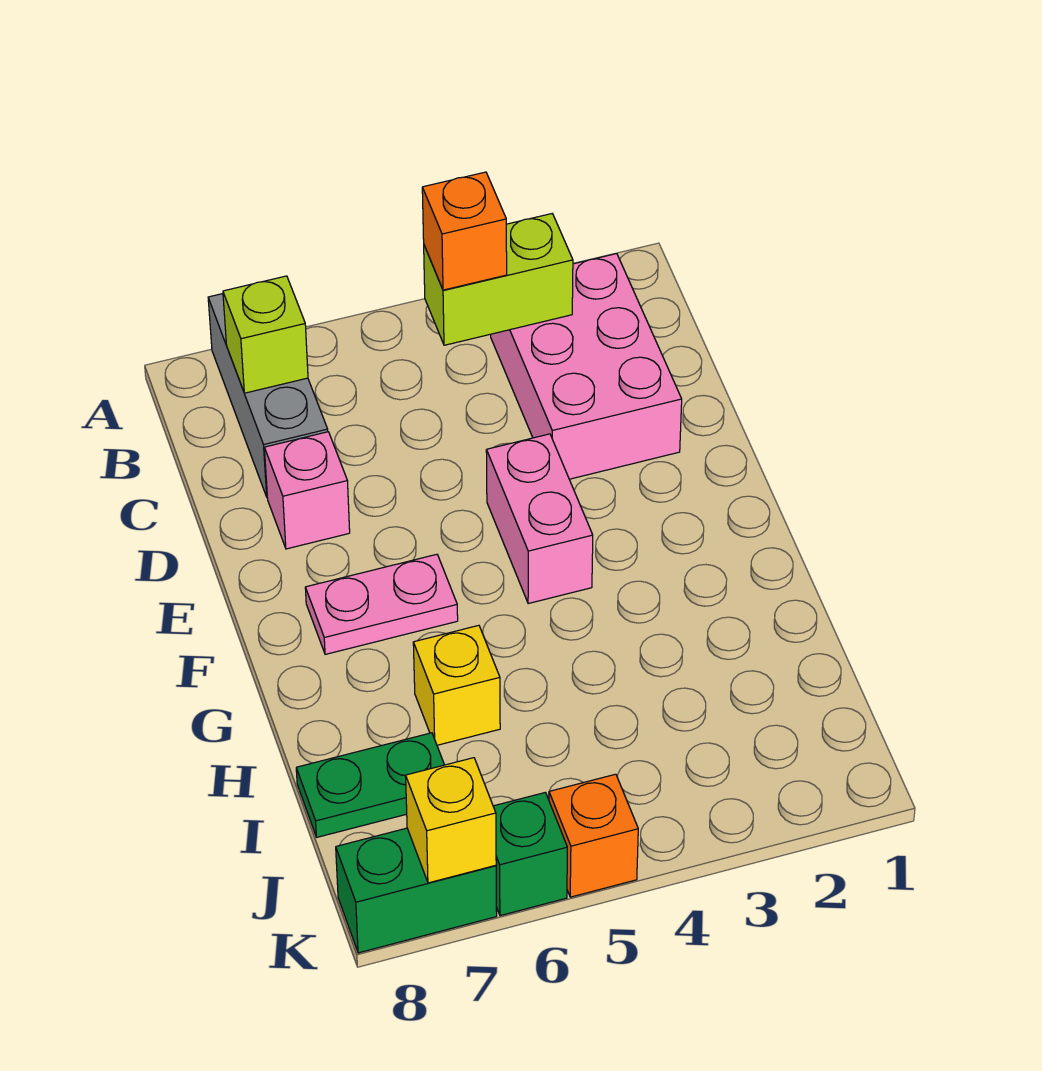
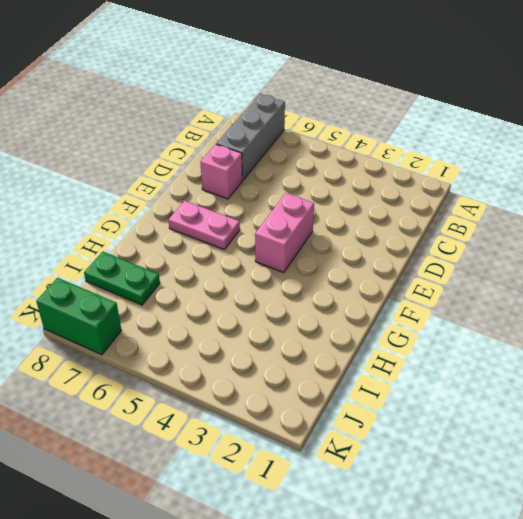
none -> pink brick B2:D3 level 1
none -> yellow brick H6 level 1
none -> orange brick K5 level 1

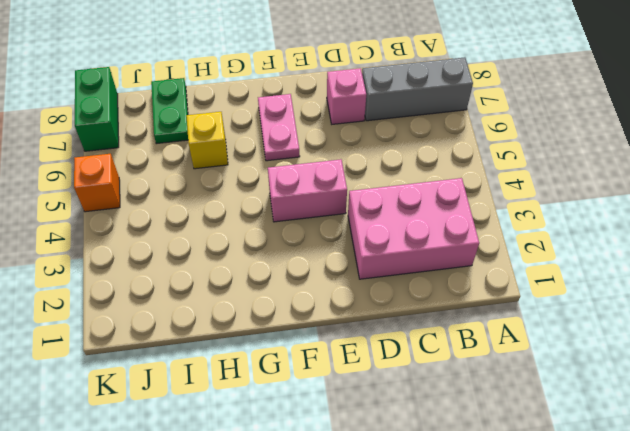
none -> green brick K6 level 1
none -> lime brick B3:B4 level 2
none -> lime brick B7 level 2

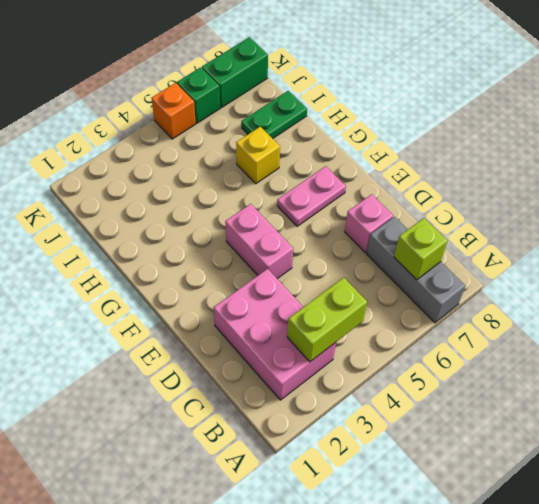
none -> yellow brick K7 level 2
none -> orange brick B4 level 3

